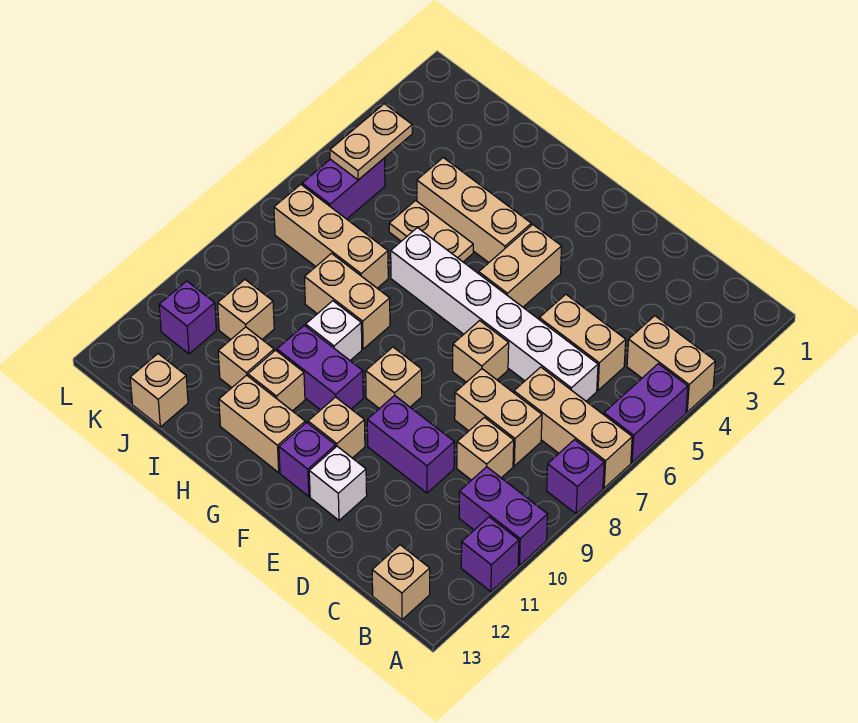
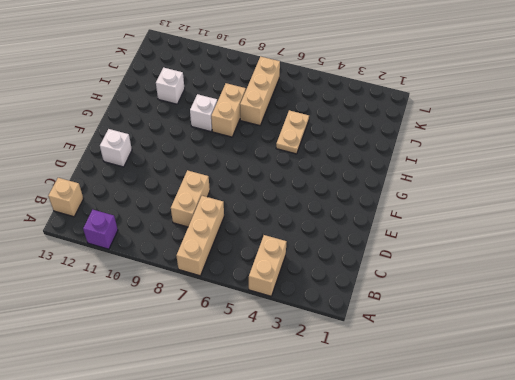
white brick I11 level 1 -> tan brick I11 level 1
none -> purple brick A5:A6 level 1
none -> purple brick A8 level 1
none -> purple brick A10:B10 level 1
none -> tan brick C5:D5 level 1

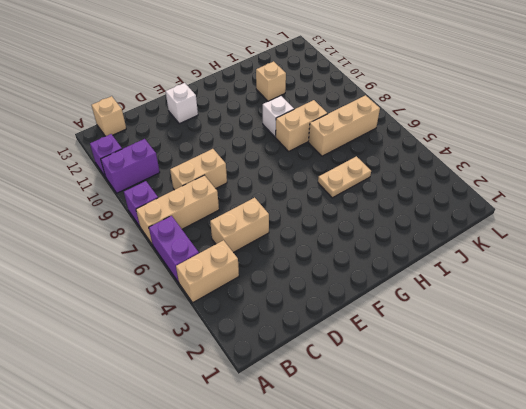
none -> white brick C6:H6 level 1
none -> tan brick C9 level 1
none -> purple brick D10:E10 level 1
none -> tan brick E7 level 1

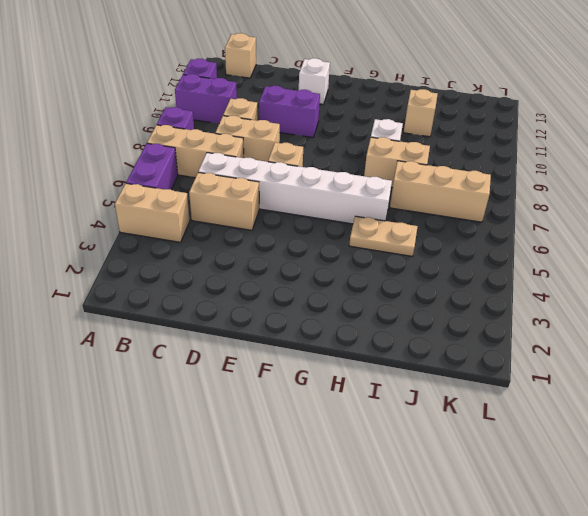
none -> tan brick F4:F5 level 1
none -> tan brick F9 level 1
none -> tan brick F11 level 1
none -> purple brick F12 level 1

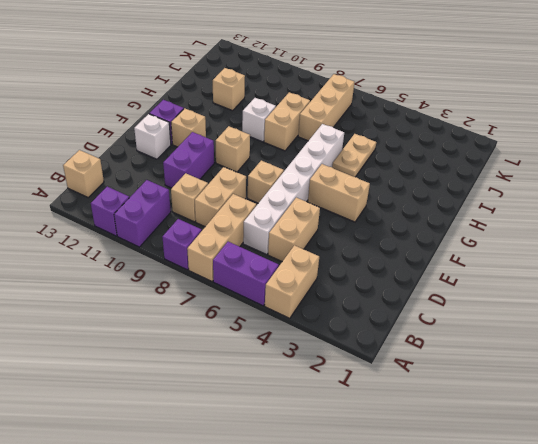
none -> tan brick G4:I4 level 1
none -> purple brick G10:H10 level 1
none -> tan brick G12:H12 level 1
none -> tan brick H11 level 1

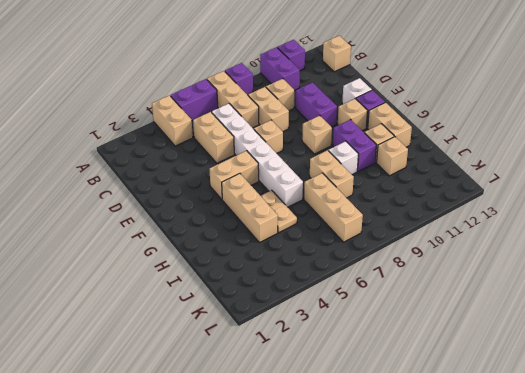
none -> tan brick J10 level 1
none -> tan brick J13 level 1
none -> purple brick K5:K6 level 1
none -> purple brick K11 level 1

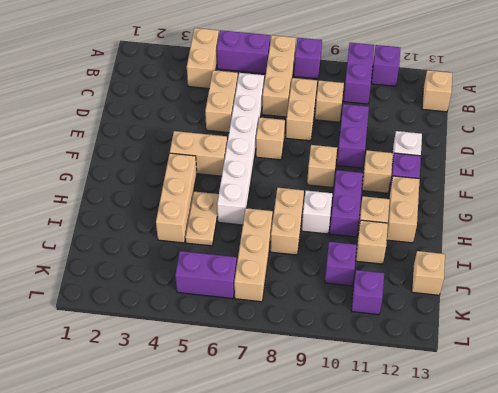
purple brick J10 level 1 -> tan brick J10 level 1
none -> tan plate K4:K5 level 2

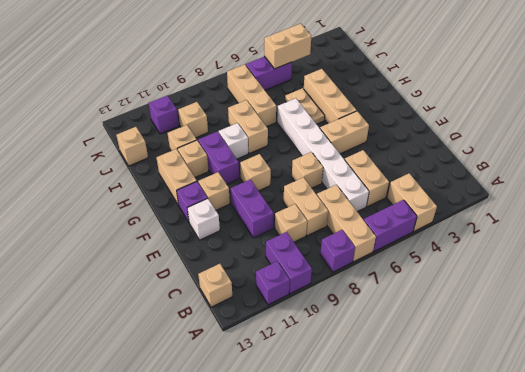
tan brick K4:K5 level 2 -> tan plate K4:K5 level 2

